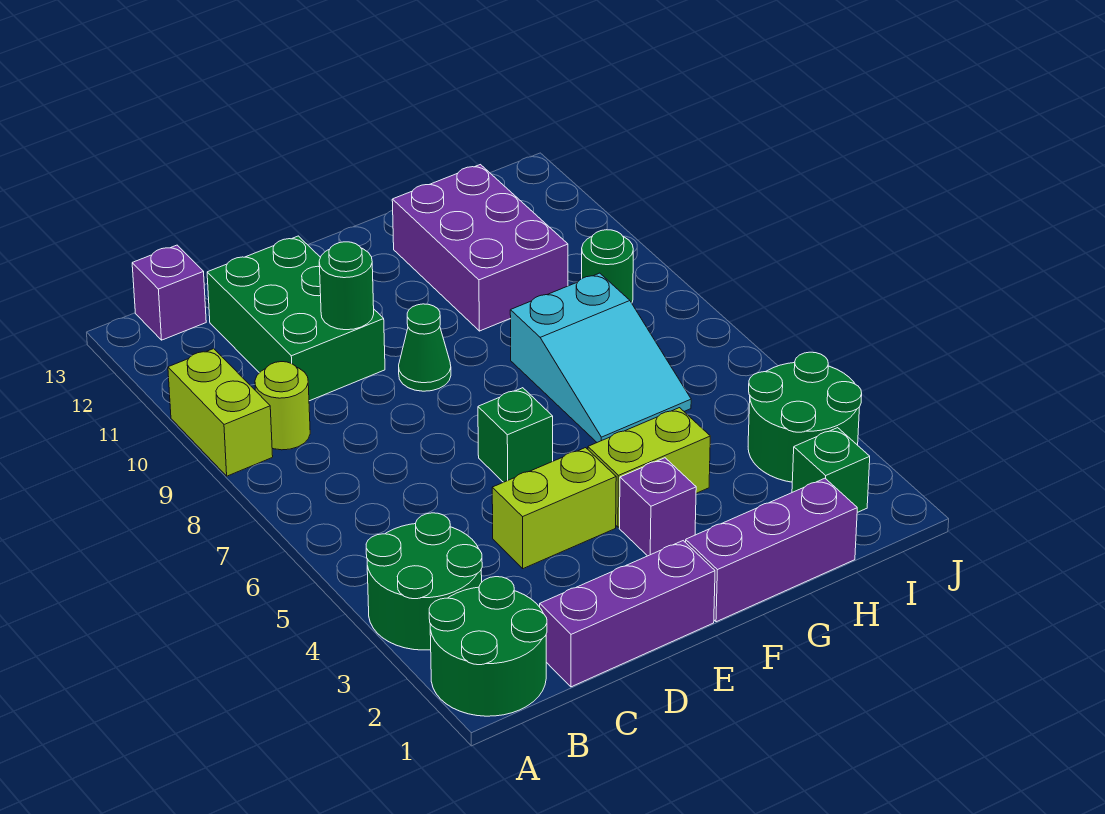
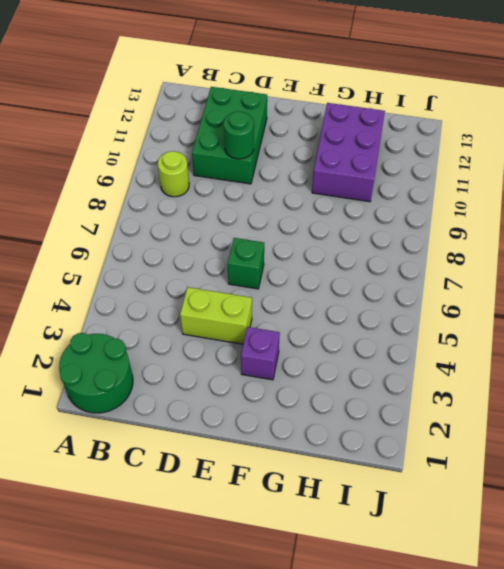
none -> green round brick A3:B4 level 1
none -> lime brick A9:A10 level 1
none -> purple brick B13 level 1

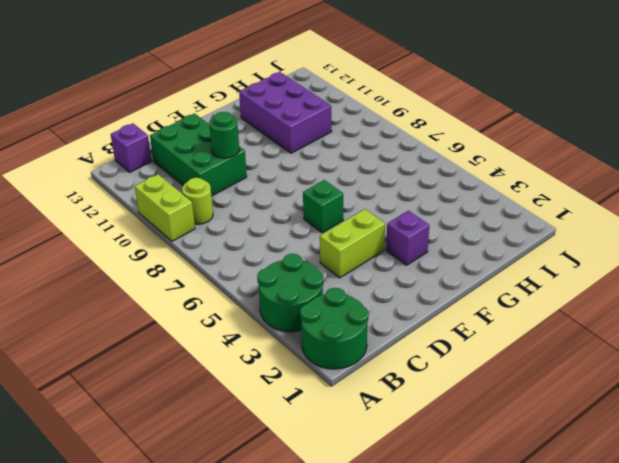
none -> purple brick C1:E1 level 1
none -> green cone E9 level 1
none -> purple brick F1:H1 level 1

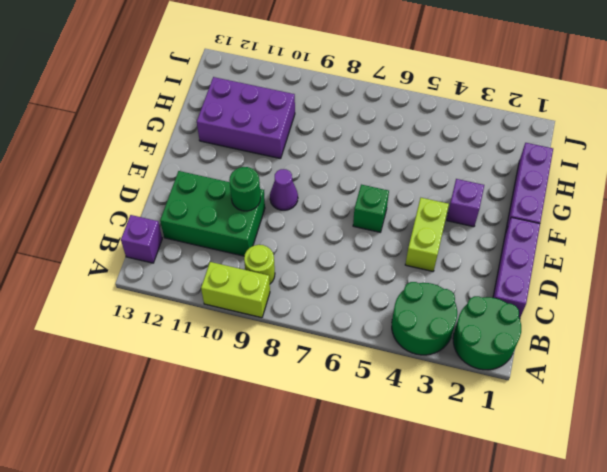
purple cone E9 level 1 -> green cone E9 level 1
none -> lime brick F4:G4 level 1
none -> cyan slope G6:H8 level 1 top 8
none -> green brick I2 level 1

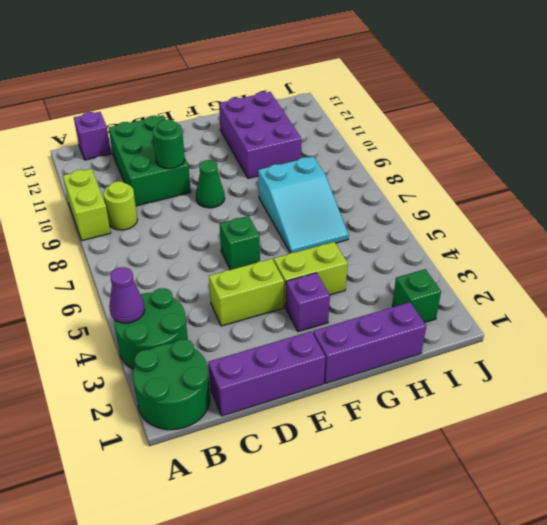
purple cone A4 level 2 -> none
none -> green round brick I3:J4 level 1
none -> green round brick I9 level 1

